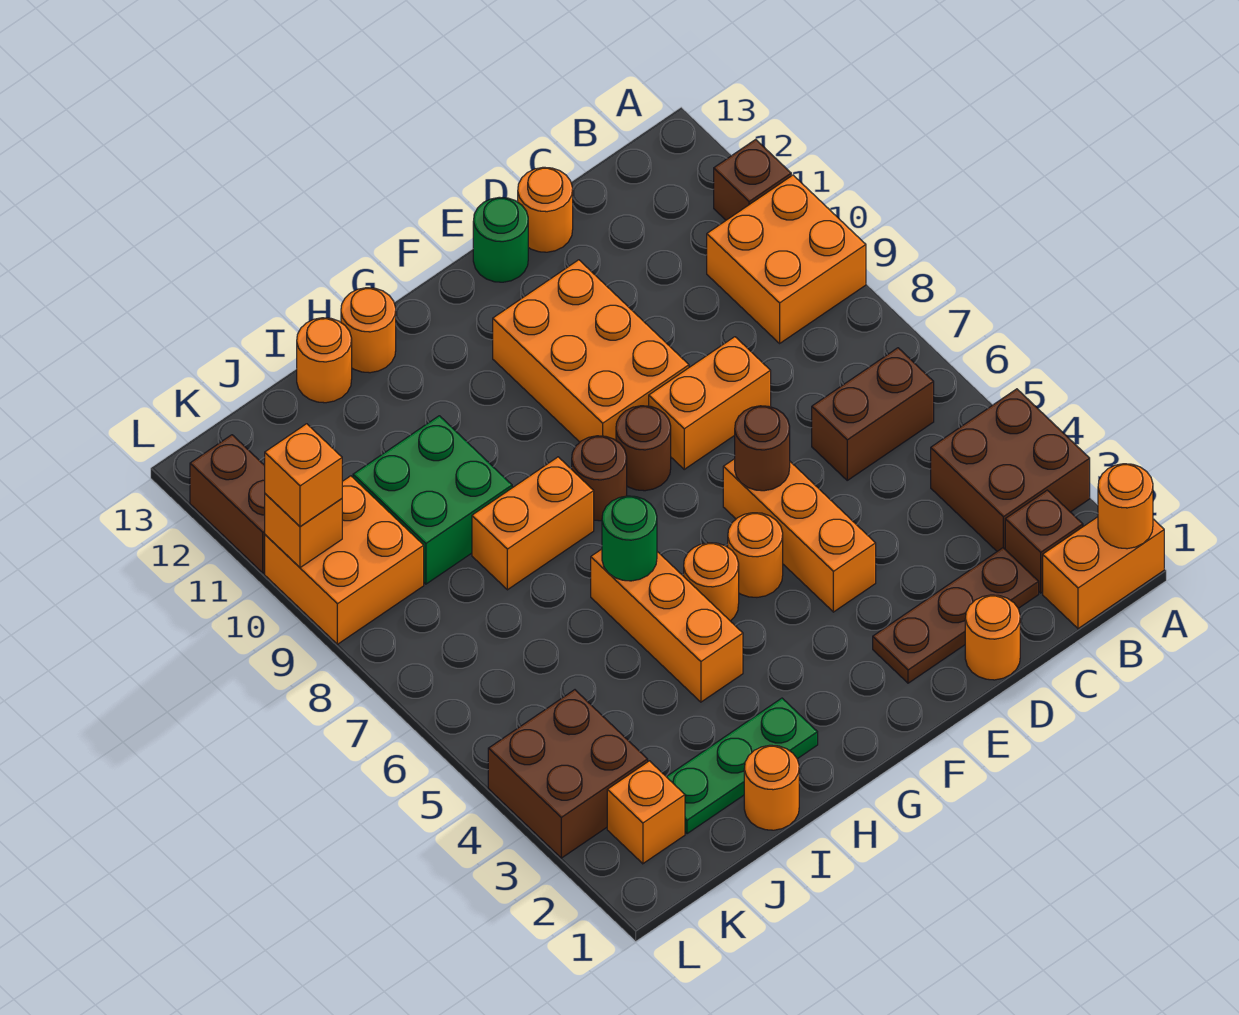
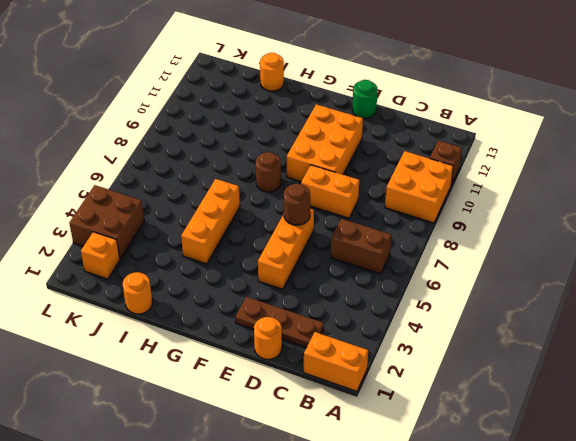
none -> brown brick A3:B4 level 1
none -> brown brick B2 level 1
none -> orange round brick D13 level 1
none -> orange round brick F5 level 1

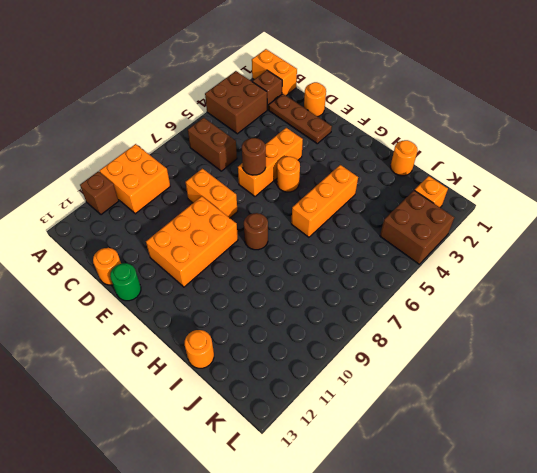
none -> brown round brick F8 level 1
none -> orange round brick G5 level 1
none -> green plate H2:J2 level 1
none -> orange brick H8:I8 level 1

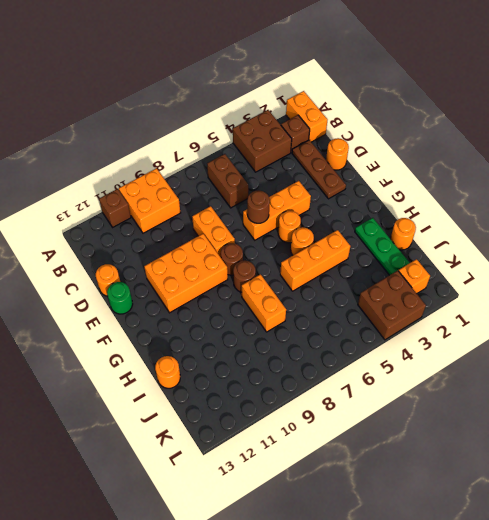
none -> orange round brick H13 level 1
none -> green brick I9:J10 level 1
none -> orange brick K9:L10 level 1
none -> brown brick L11:L12 level 1

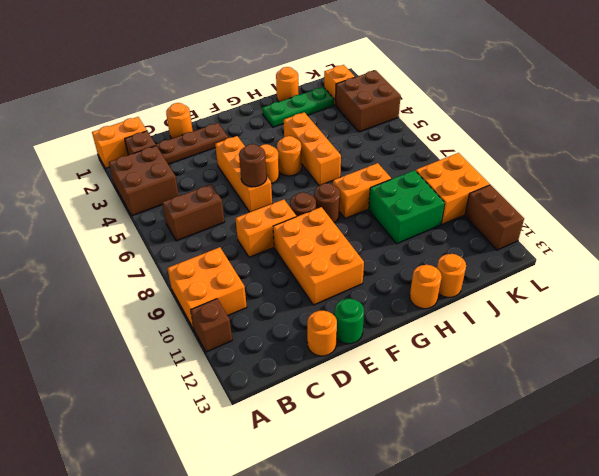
none -> orange round brick A1 level 2
none -> green round brick H6 level 2
none -> orange brick L10 level 2
none -> orange brick L10 level 3

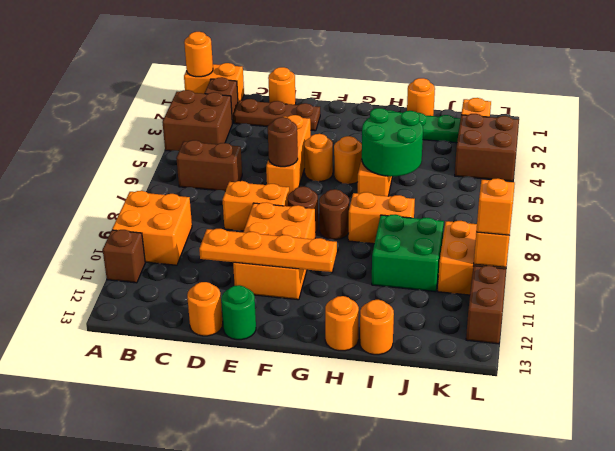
orange plate D11:G11 level 2 -> none
green round brick H5:I6 level 2 -> green round brick H6 level 2

